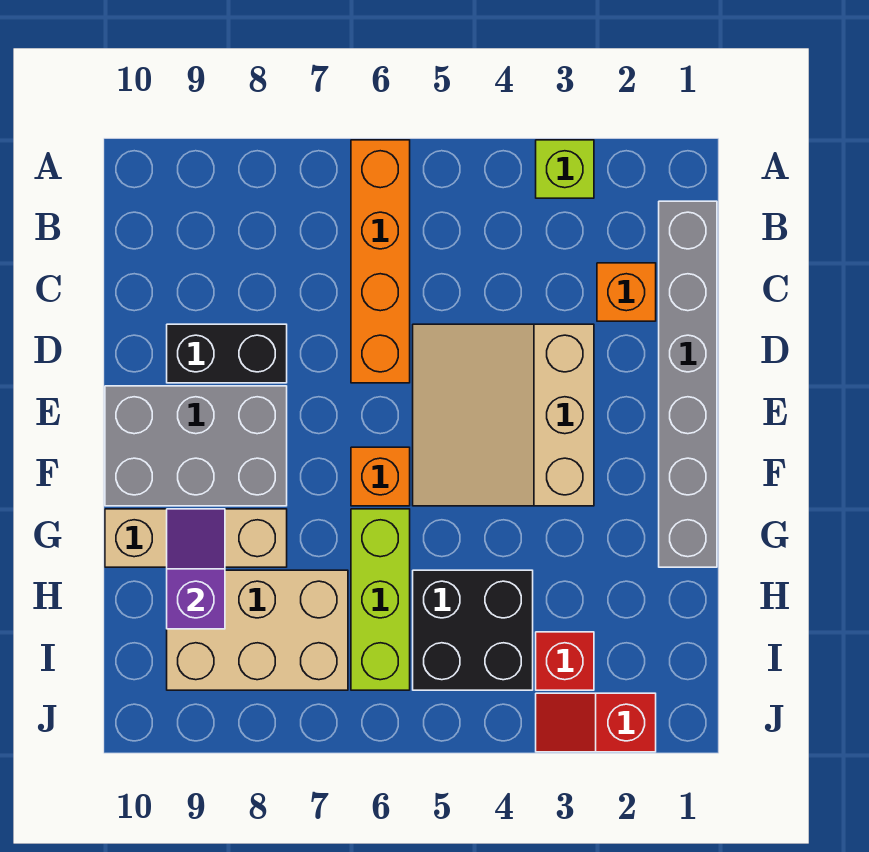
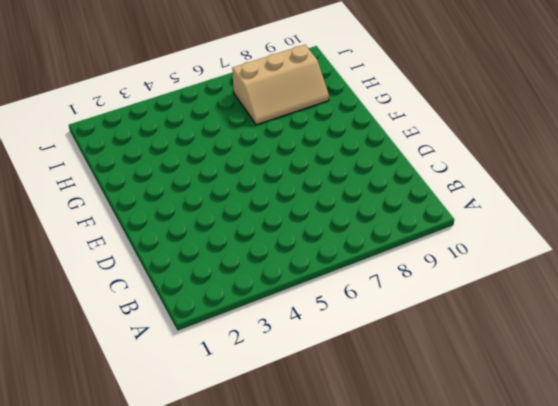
tan slope H7:I9 level 1 top I -> tan brick H7:I9 level 1
none -> lime brick A3 level 1
none -> orange brick A6:D6 level 1
none -> grey brick B1:G1 level 1

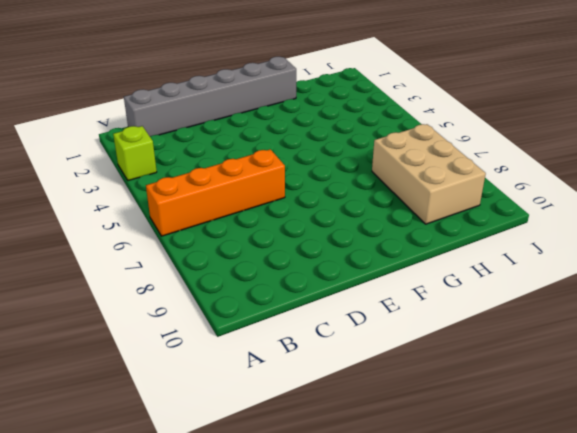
none -> orange brick C2 level 1
none -> tan slope D3:F5 level 1 top 3
none -> black brick D8:D9 level 1

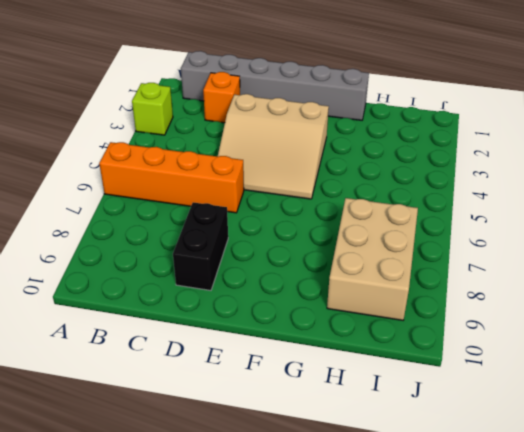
none -> grey brick E8:F10 level 1
none -> orange brick F6 level 1
none -> lime brick G6:I6 level 1

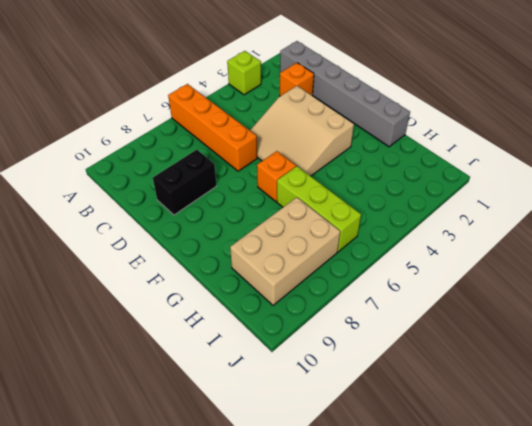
none -> grey brick E8:F10 level 1
none -> tan brick G8:G10 level 1
none -> black brick H4:I5 level 1

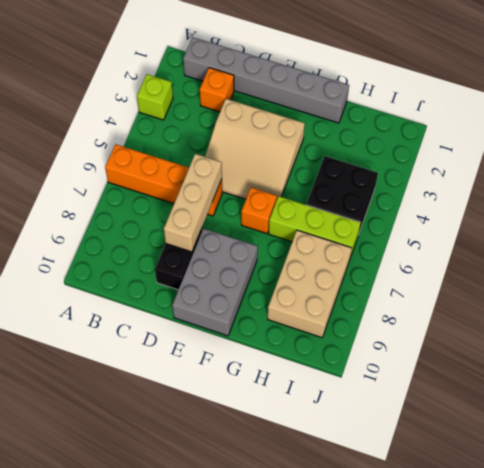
tan brick D6:D8 level 2 -> tan brick G8:G10 level 1
none -> red brick I3 level 1
none -> red slope J2:J3 level 1 top 2
none -> purple slope G9:H9 level 2 top H

